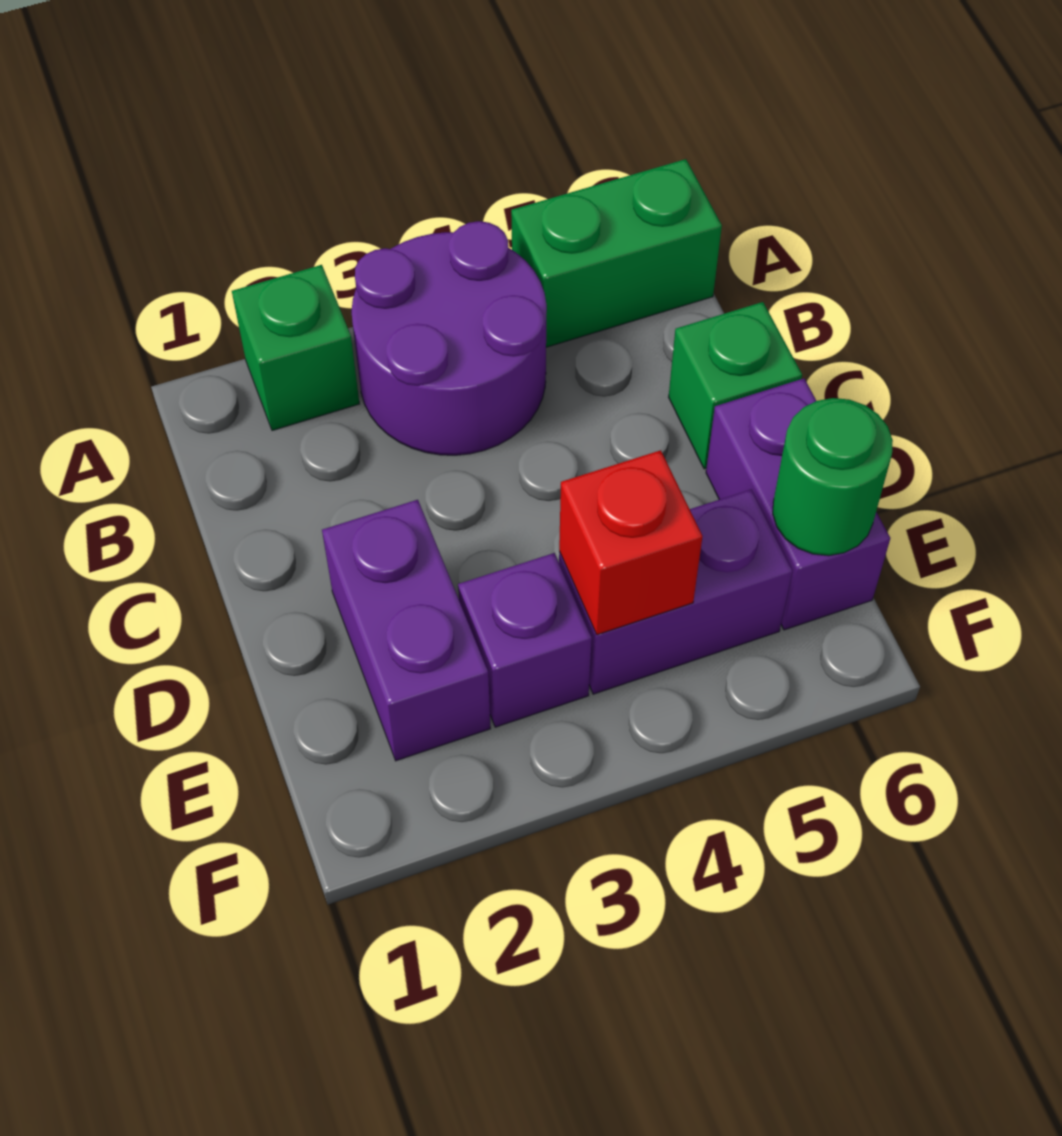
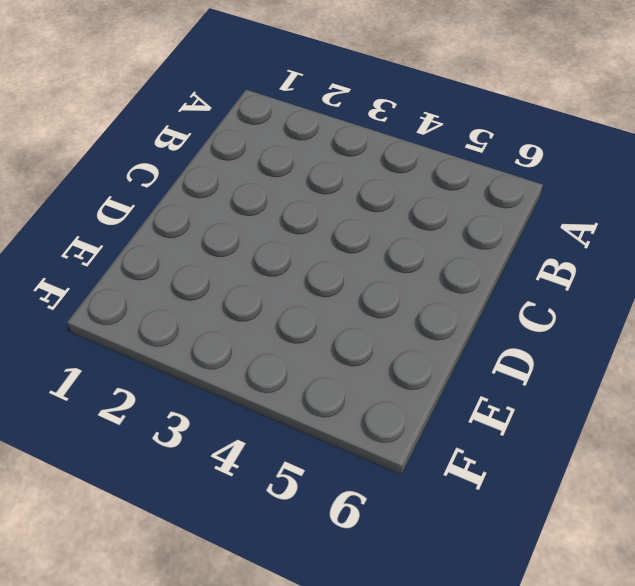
none -> green brick A2 level 1
none -> purple round brick A3:B4 level 1

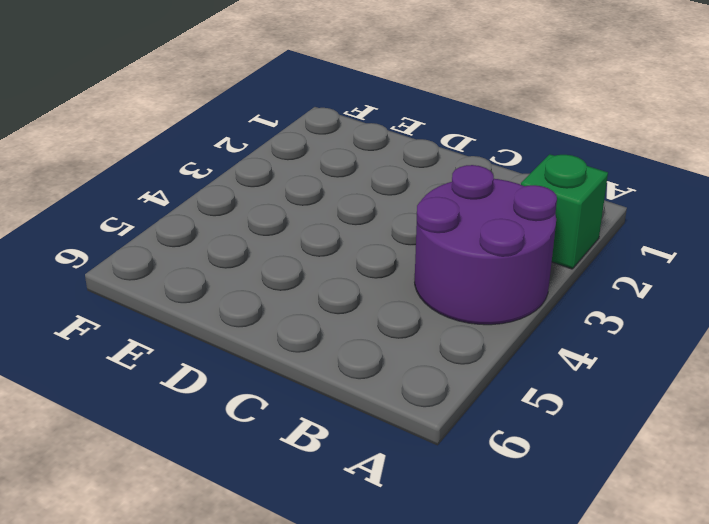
none -> green brick A5:A6 level 1
none -> green brick C6 level 1

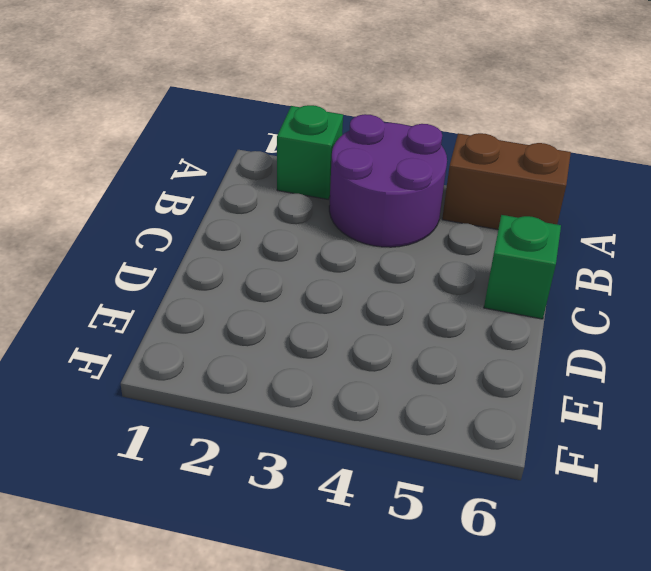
brown brick A5:A6 level 1 -> green brick A5:A6 level 1
none -> purple brick D2:E2 level 1
none -> purple brick D6:E6 level 1

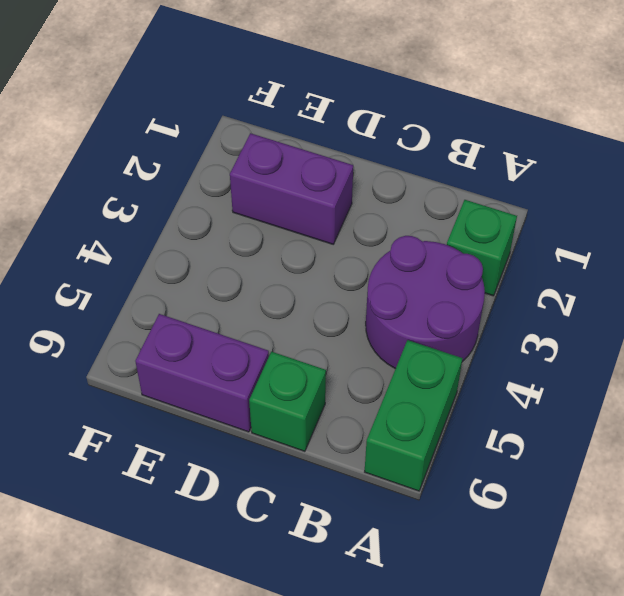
none -> purple brick E3 level 1
none -> purple brick E4:E5 level 1

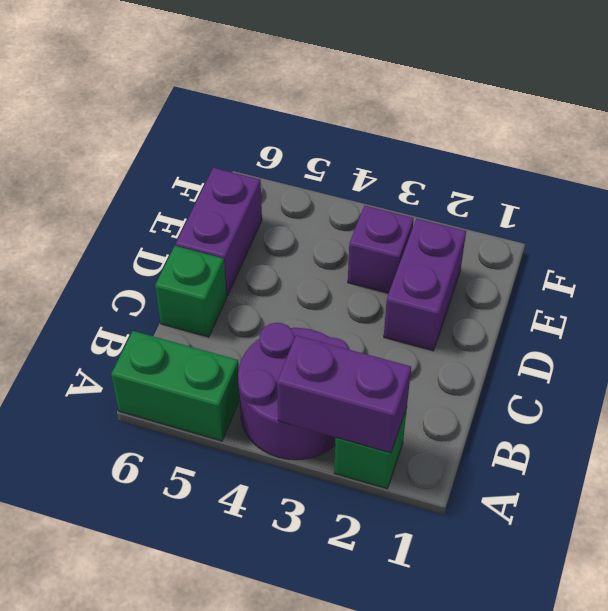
purple brick A2:A3 level 2 -> purple brick E4:E5 level 1
none -> red brick E4 level 2
none -> green round brick E6 level 2

